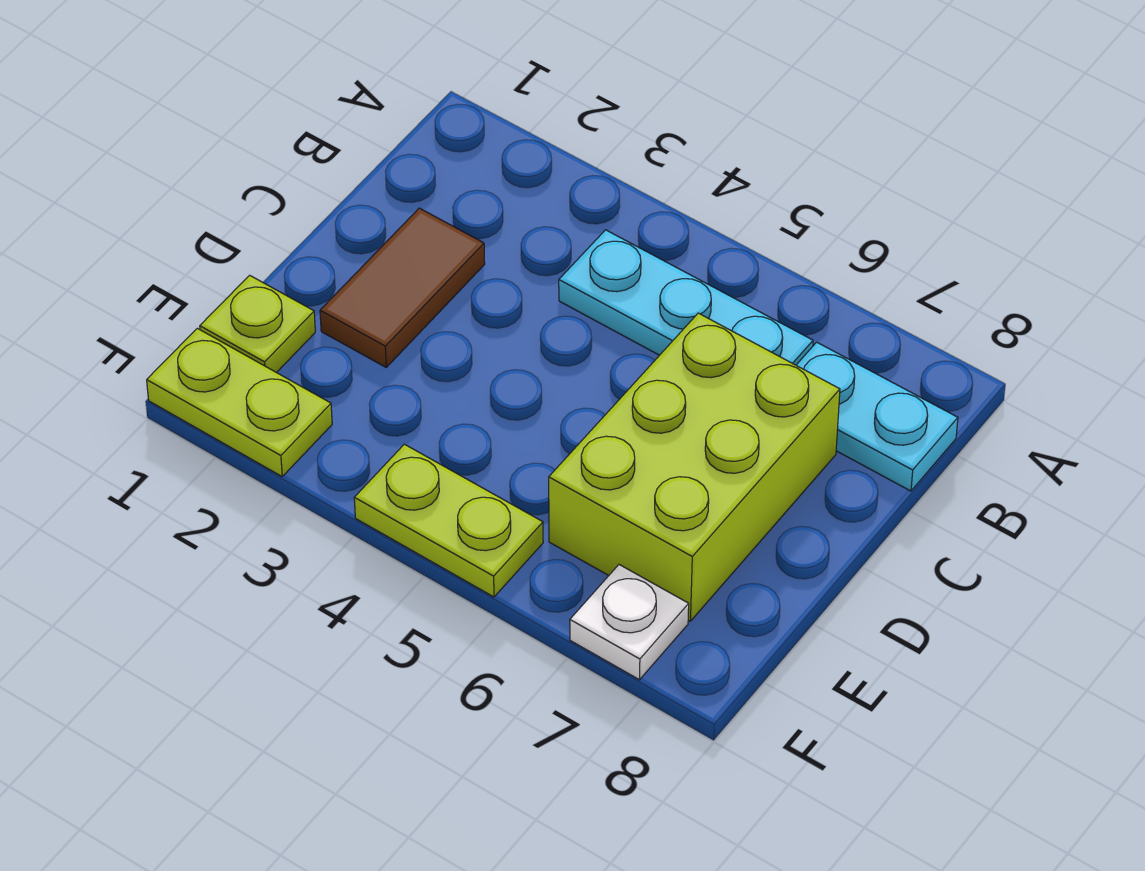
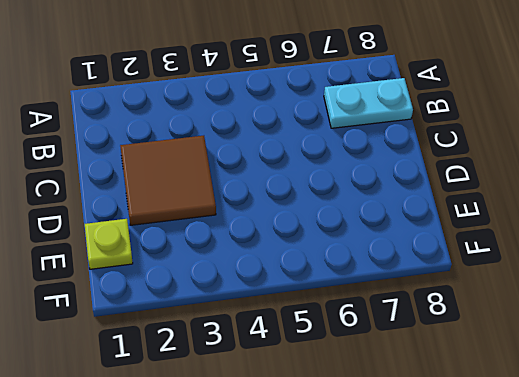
brown tile C2:D3 level 1 -> brown tile C2:D2 level 1
none -> cyan plate B4:B6 level 1
none -> lime brick C6:E7 level 1

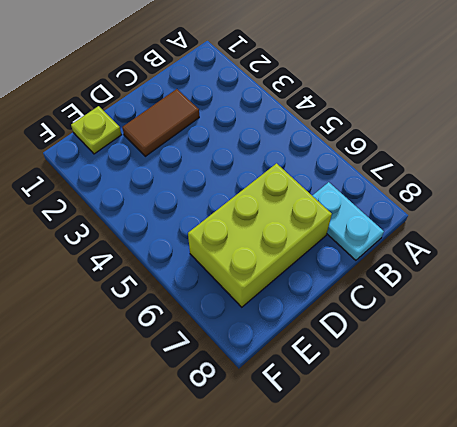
none -> cyan plate B4:B6 level 1
none -> lime plate F1:F2 level 1

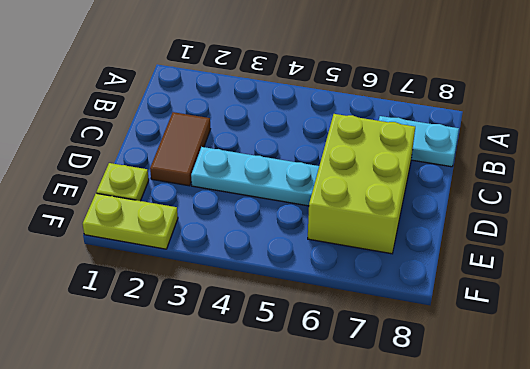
cyan plate D3:D5 level 1 -> cyan plate B4:B6 level 1
none -> lime plate F4:F5 level 1
none -> white plate F7 level 1

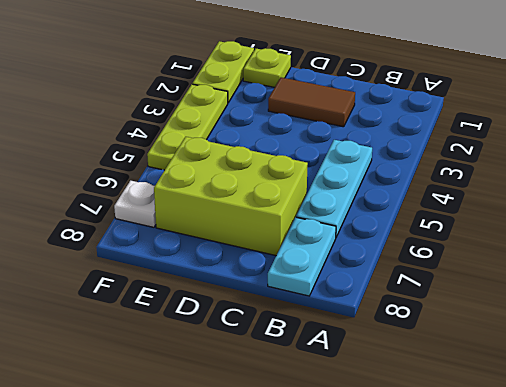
lime plate F3:F5 level 1 -> lime plate F4:F5 level 1

